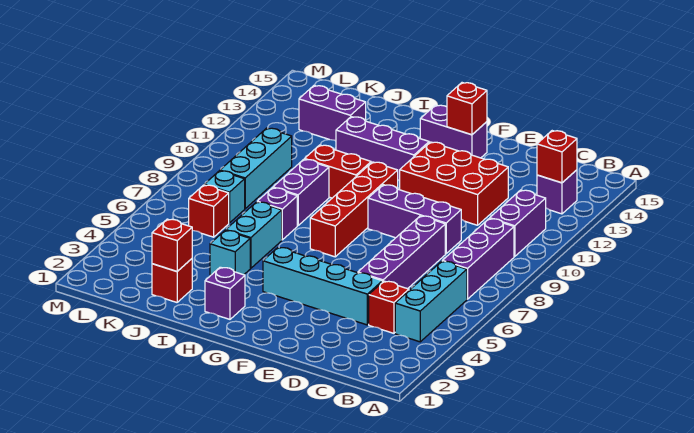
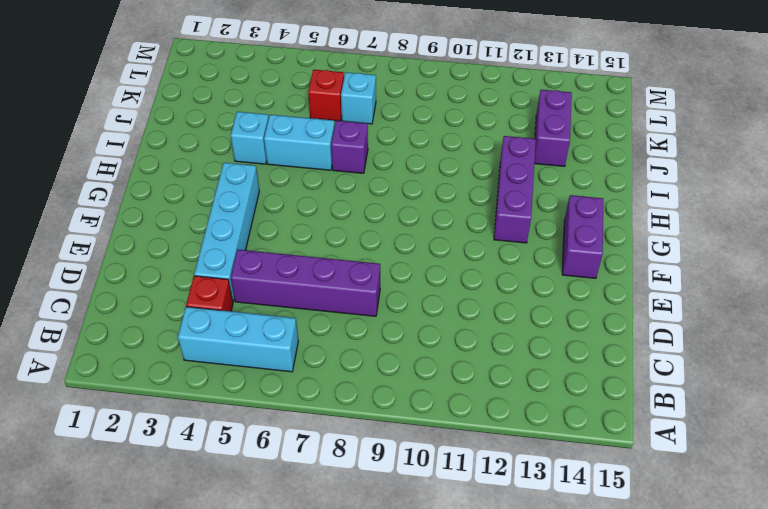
none -> purple brick B7:B9 level 1
none -> purple brick B10:B11 level 1
none -> purple brick B13 level 1

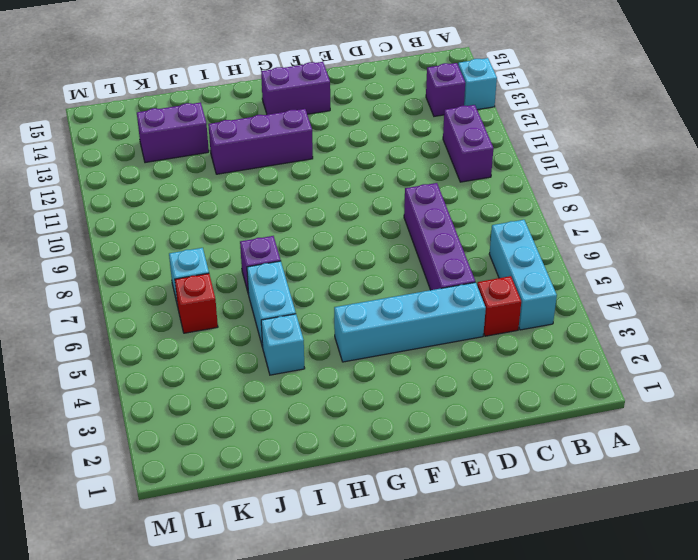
cyan brick A13 level 1 -> none
none -> purple brick B7:B9 level 1
none -> purple brick D9:F9 level 1
none -> red brick D11:F12 level 1

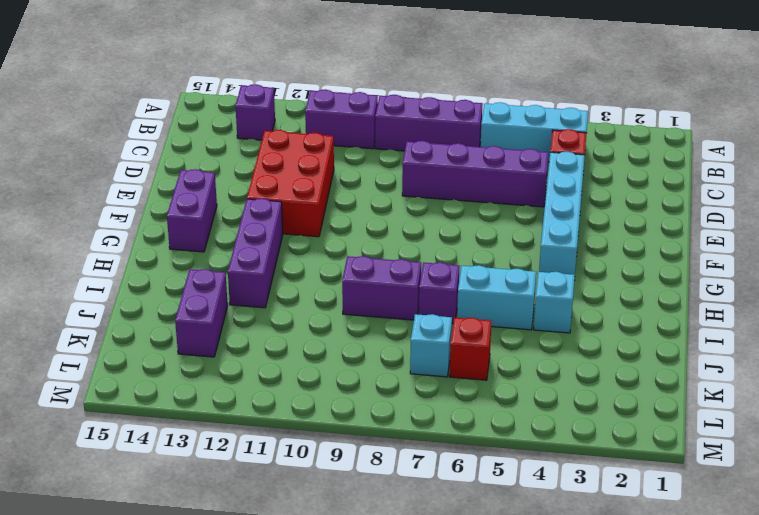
none -> purple brick D9:F9 level 1
none -> red brick G7:G10 level 1
none -> purple brick H2 level 1

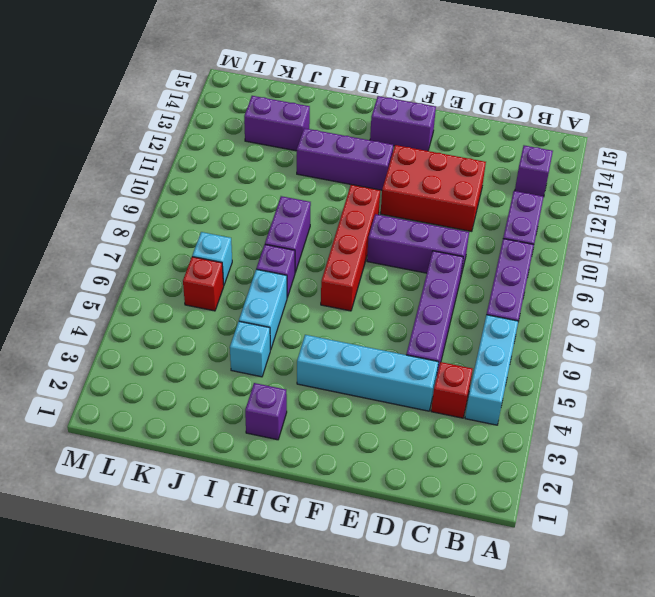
none -> red brick H10:I10 level 1
none -> red brick J2 level 1
none -> cyan brick K8:K10 level 1

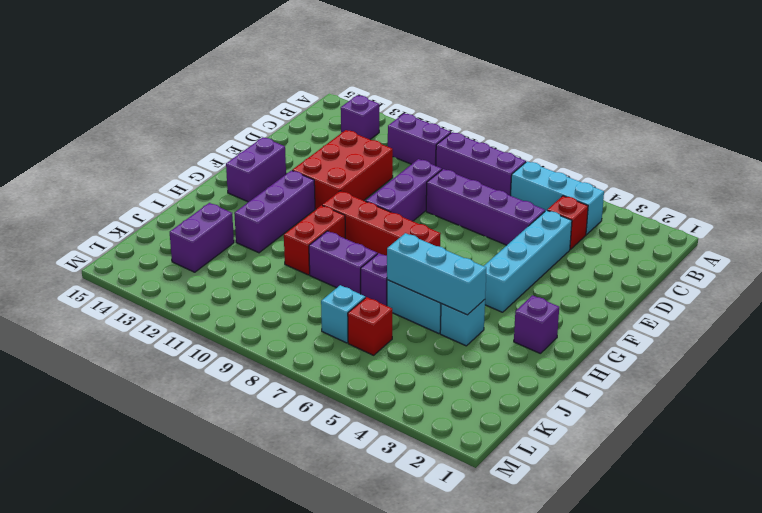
cyan brick I4:I6 level 2 -> cyan brick K8:K10 level 1
none -> red brick J2 level 1
none -> red brick B13 level 2
none -> red brick F14 level 2

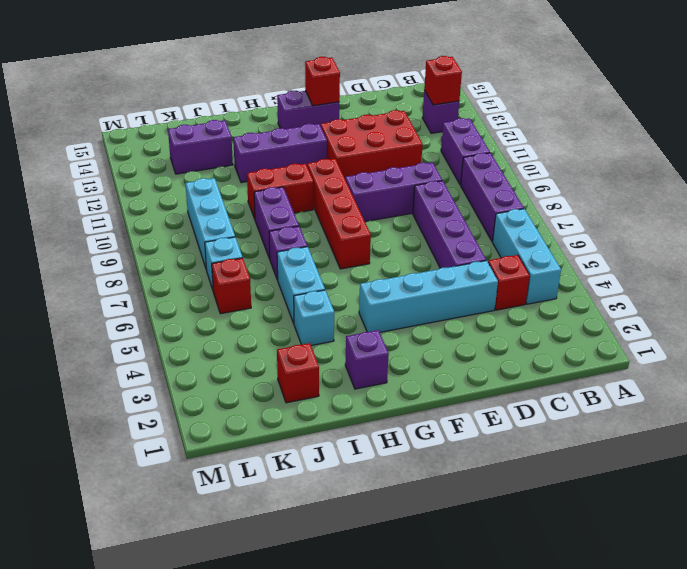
none -> red brick J2 level 2

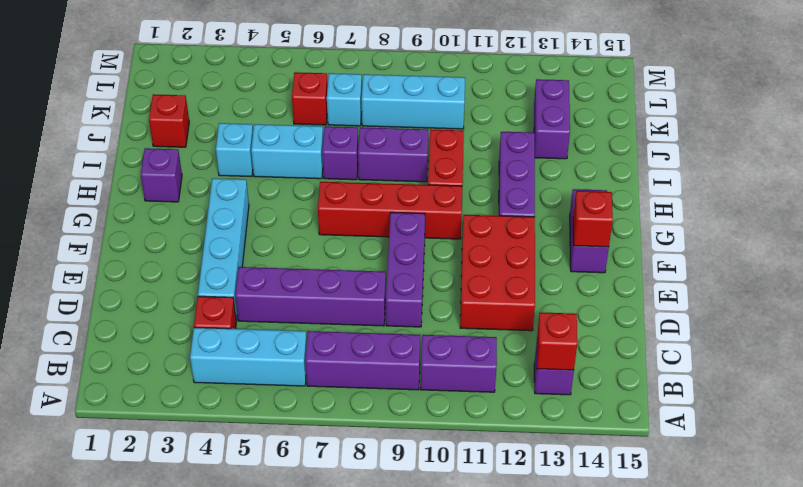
none -> red brick J2 level 2

